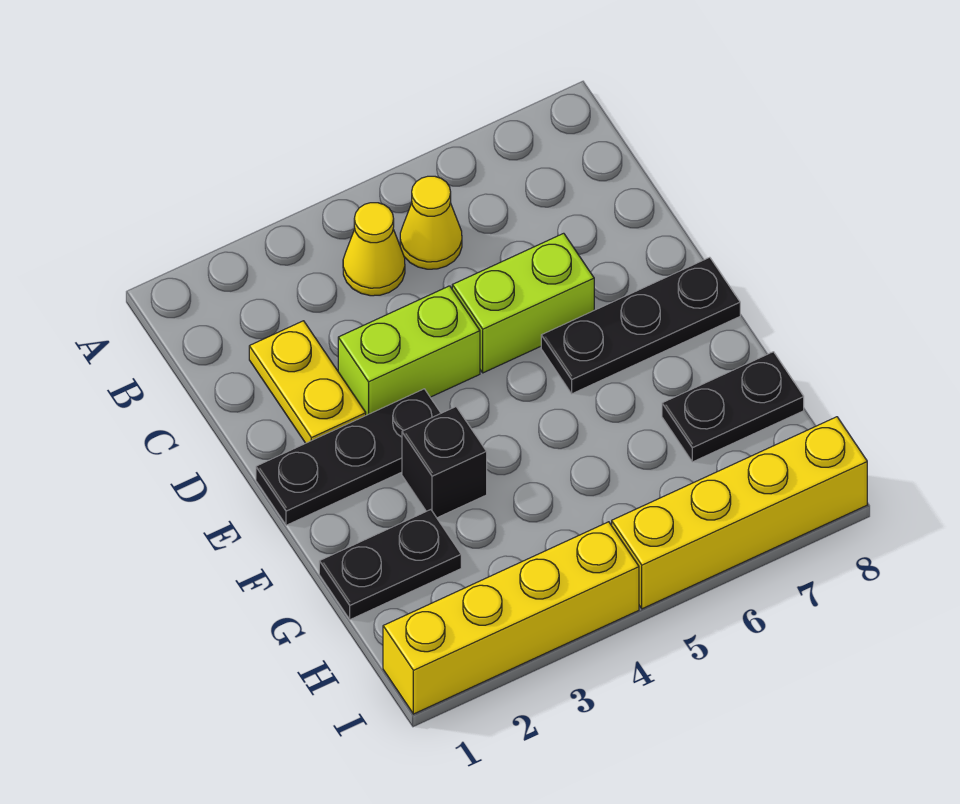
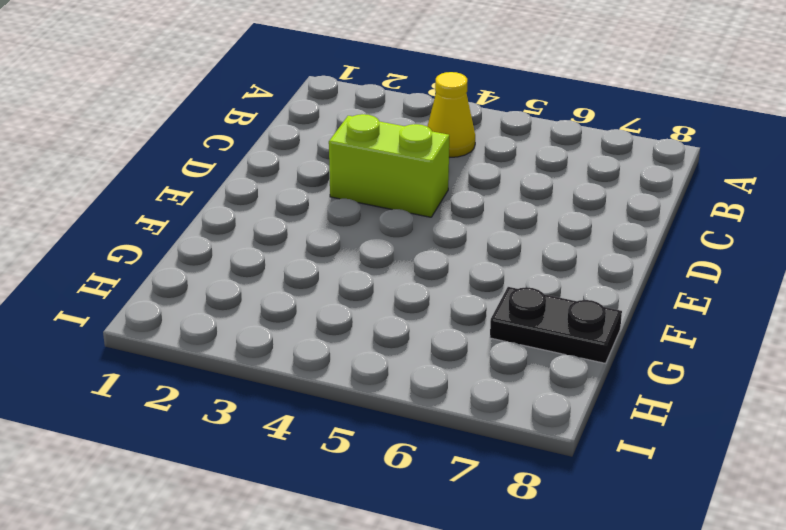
none -> yellow cone B5 level 1
none -> yellow plate C2:D2 level 1
none -> lime brick D5:D6 level 1

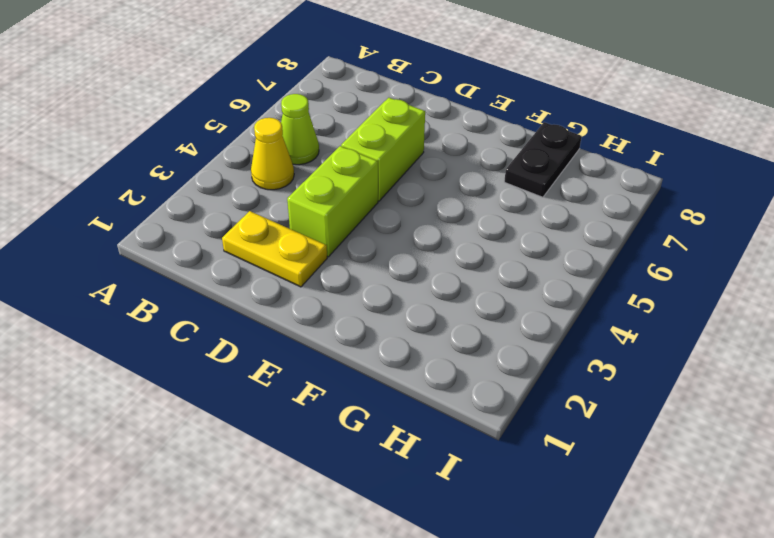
lime cone B5 level 1 -> yellow cone B5 level 1
none -> black plate E1:E3 level 1
none -> black plate E6:E8 level 1
none -> black brick F3 level 1

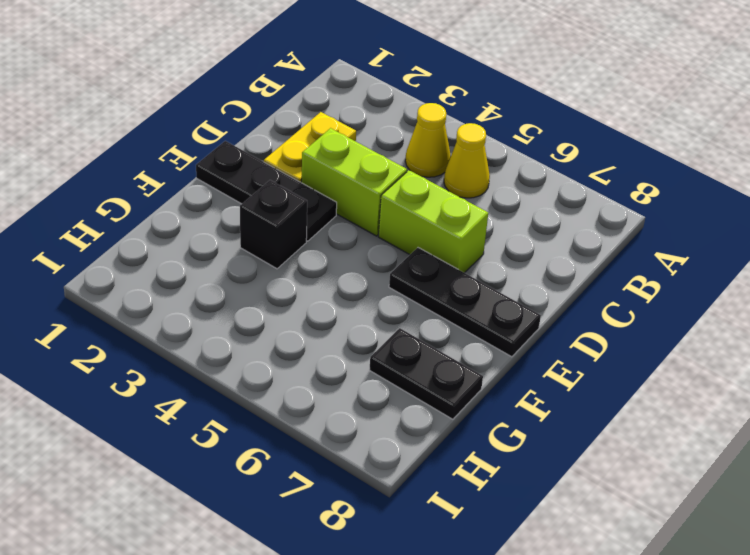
none -> black plate G1:G2 level 1
none -> yellow brick I1:I4 level 1
none -> yellow brick I5:I8 level 1

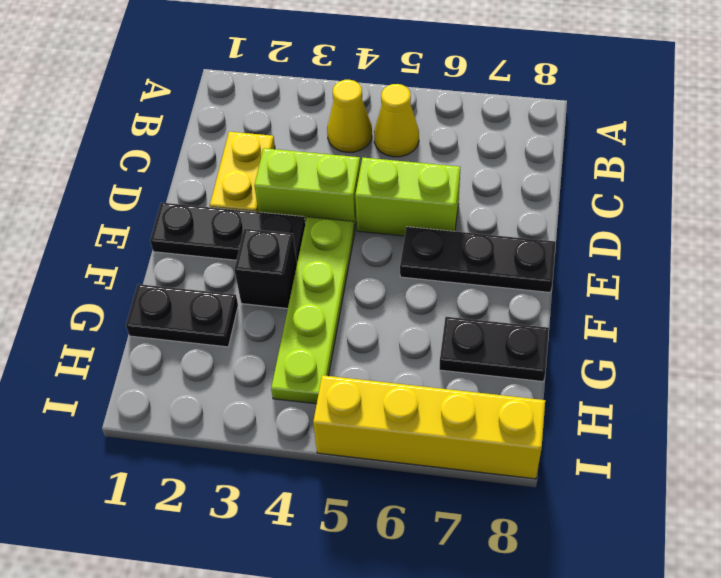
lime plate E4:H4 level 1 -> none
none -> yellow brick I1:I4 level 1

